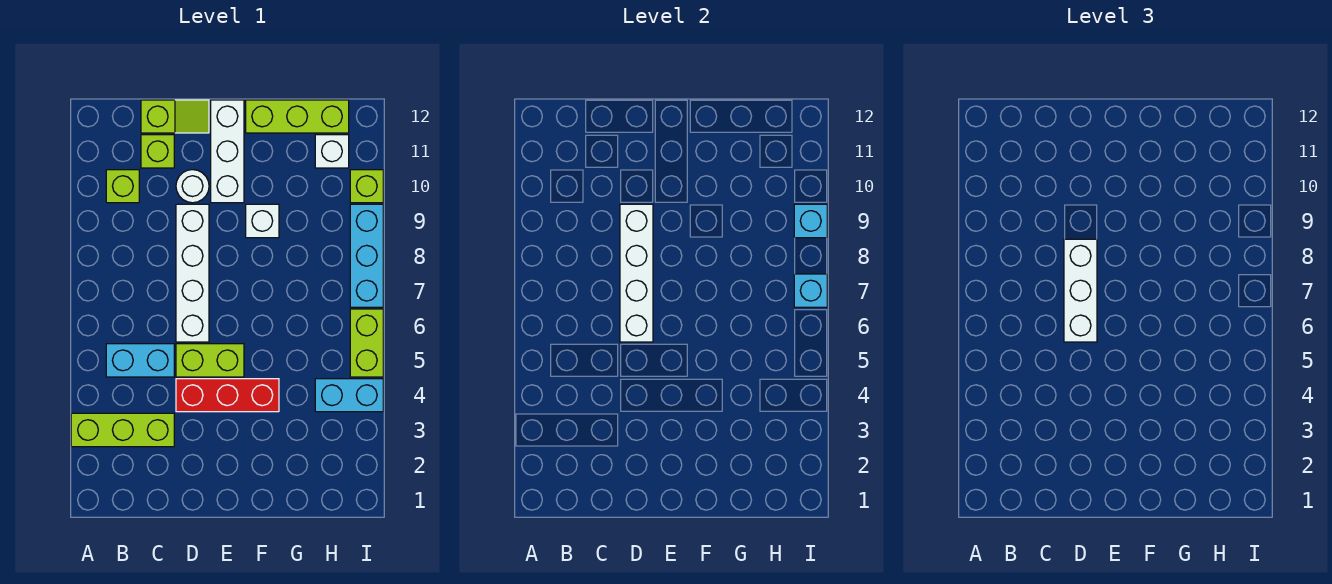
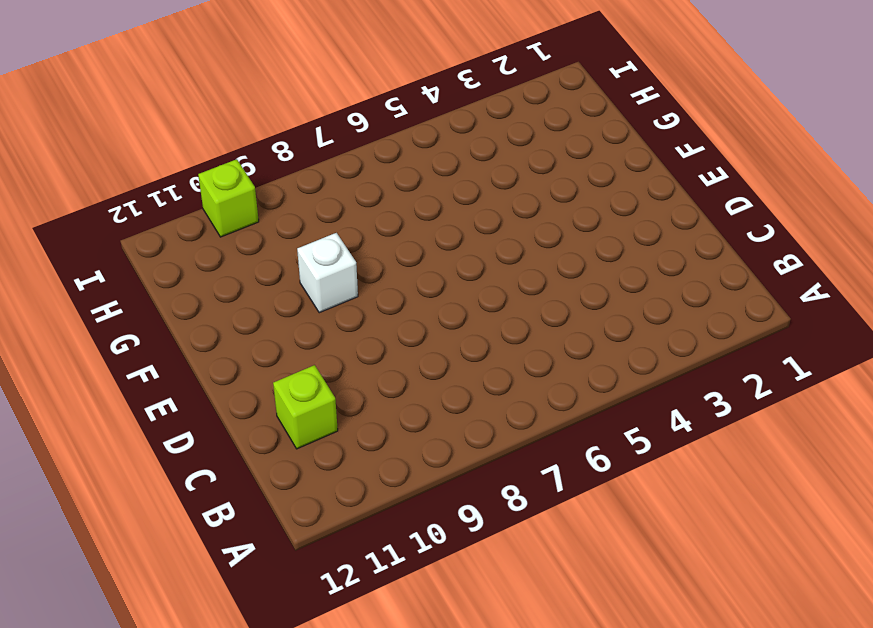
none -> lime brick A3:C3 level 1
none -> cyan brick B5:C5 level 1
none -> lime brick B10 level 1

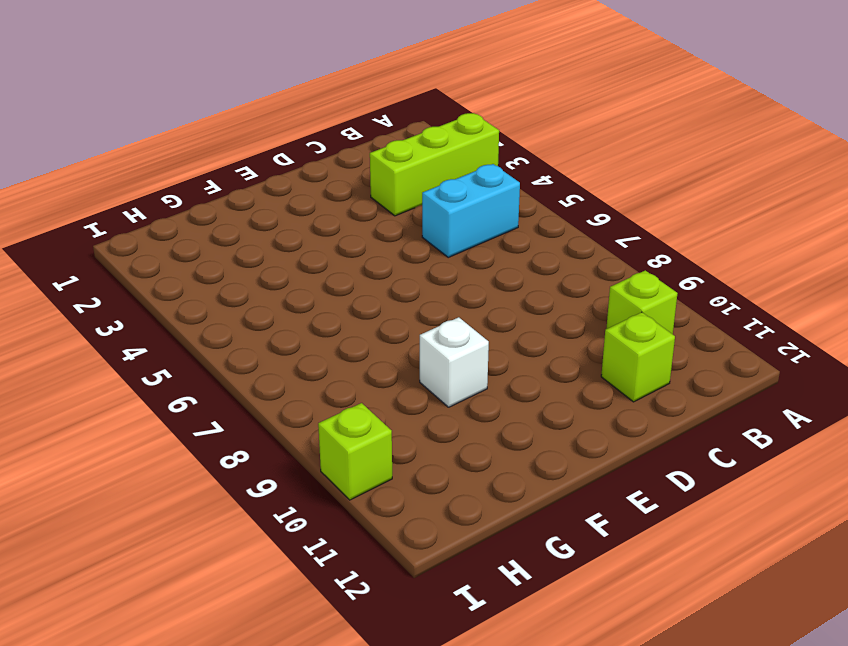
none -> lime slope C12:D12 level 1 top C
none -> red brick D4:F4 level 1
none -> lime brick D5:E5 level 1

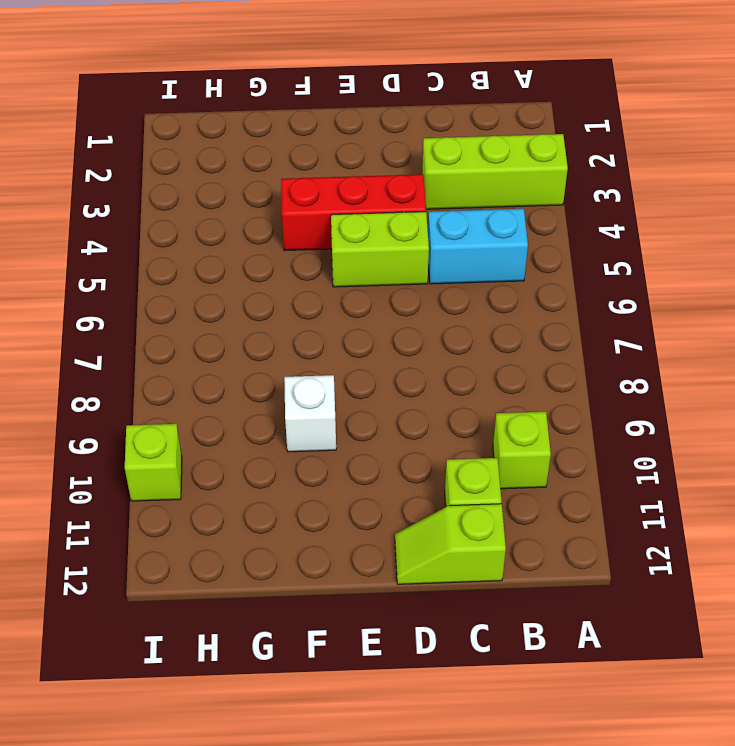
none -> white brick D6:D9 level 1
none -> white round brick D10 level 1
none -> white brick E10:E12 level 1

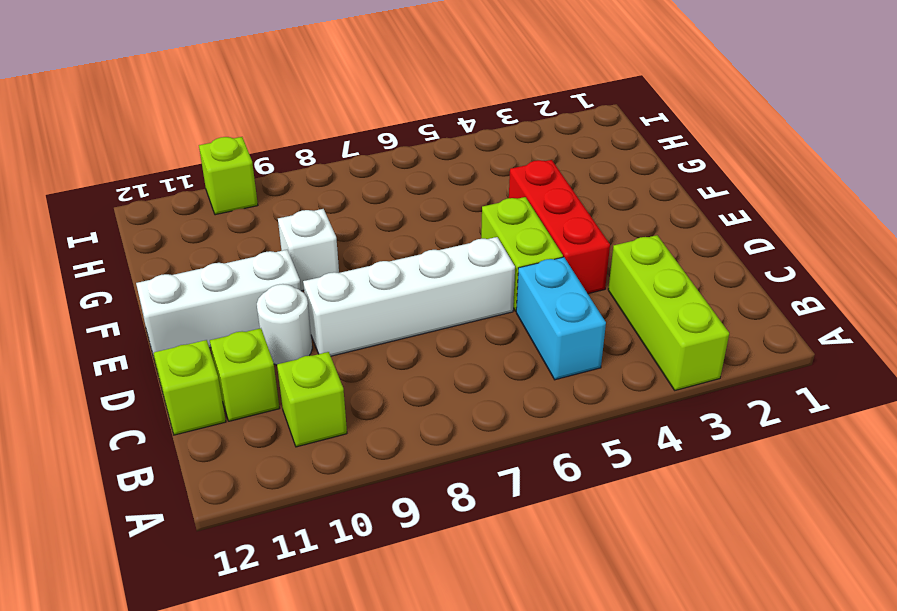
none -> lime brick F12:H12 level 1
none -> cyan brick H4:I4 level 1
none -> white brick H11 level 1

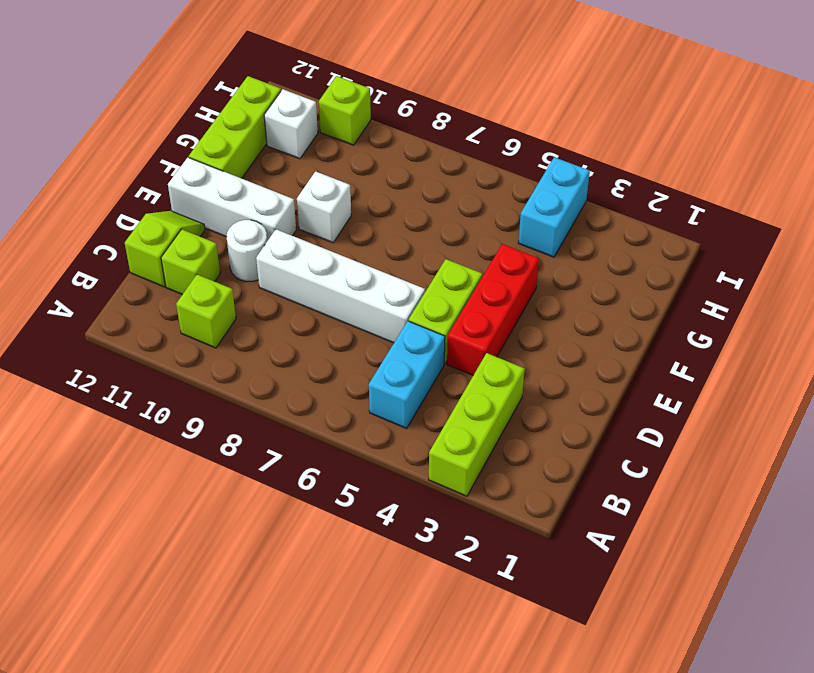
none -> lime brick I5:I6 level 1
none -> cyan brick I7:I9 level 1
none -> white brick D6:D9 level 2

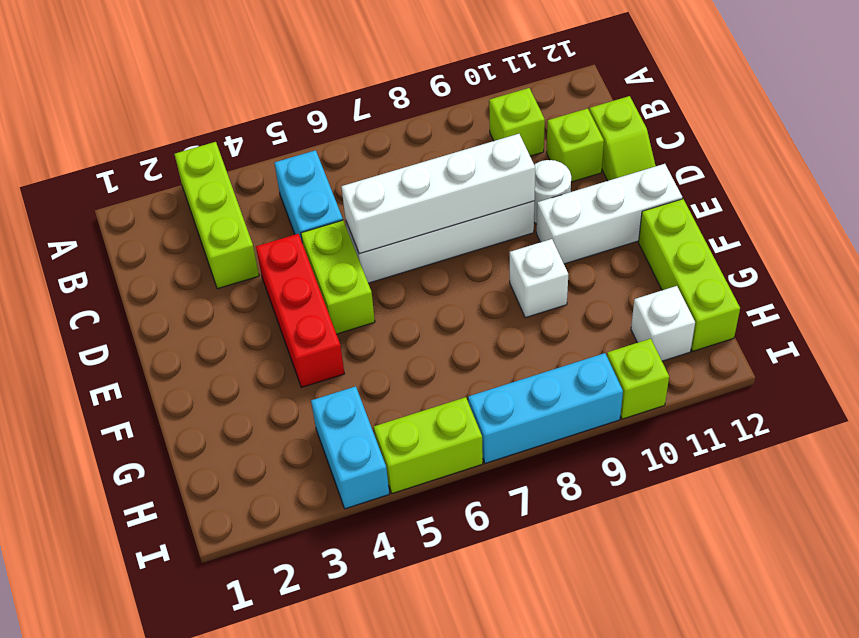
none -> cyan brick I7 level 2
none -> cyan brick I9 level 2
none -> white brick D6:D8 level 3

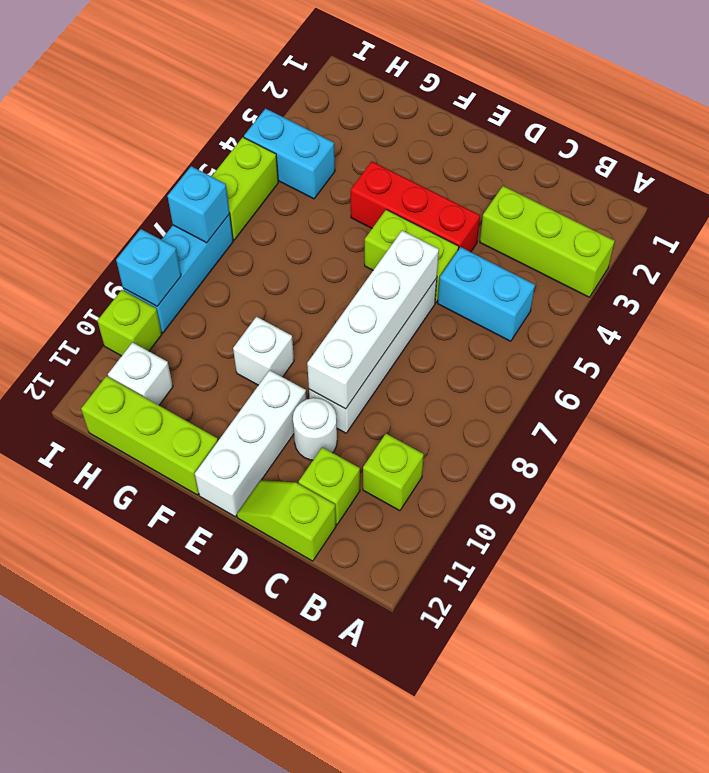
none -> white brick D6:D8 level 3

